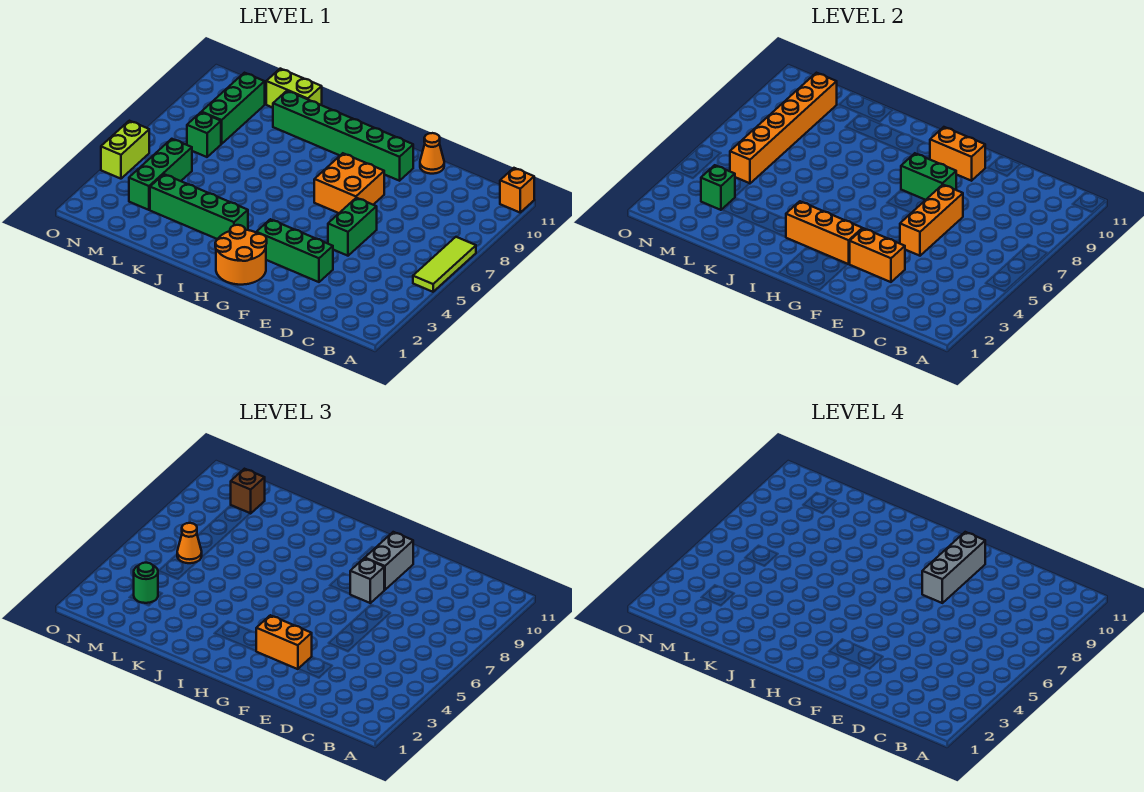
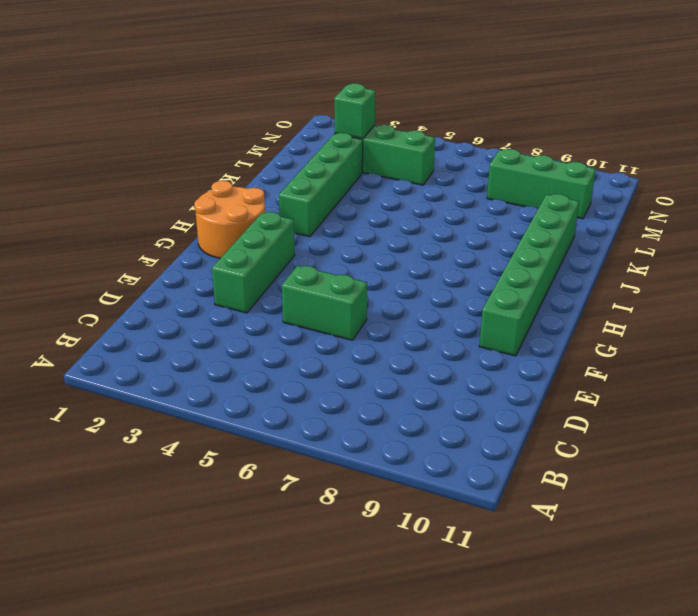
none -> lime tile A5:A7 level 1
none -> orange brick A11 level 1
none -> orange cone E11 level 1

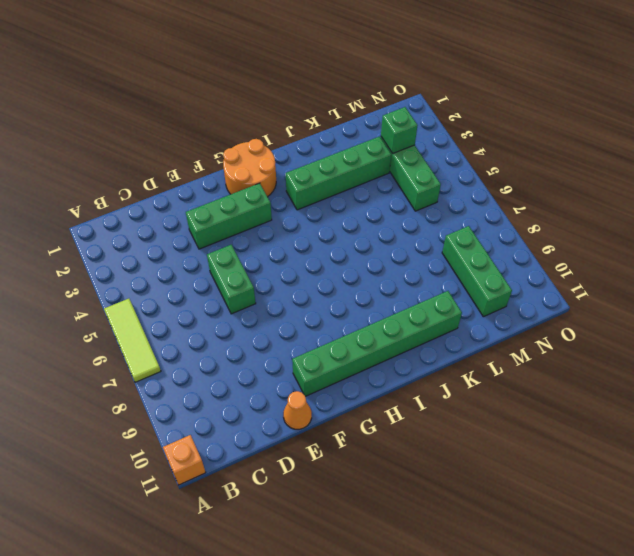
none -> orange brick F7:G8 level 1
none -> lime brick K11:L11 level 1
none -> green brick M7 level 1

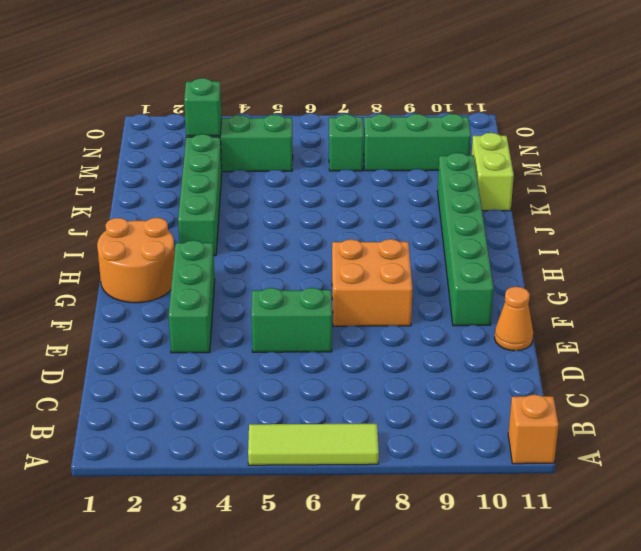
none -> lime brick O4:O5 level 1
none -> orange brick E3:F3 level 2
none -> orange brick E5:E7 level 2

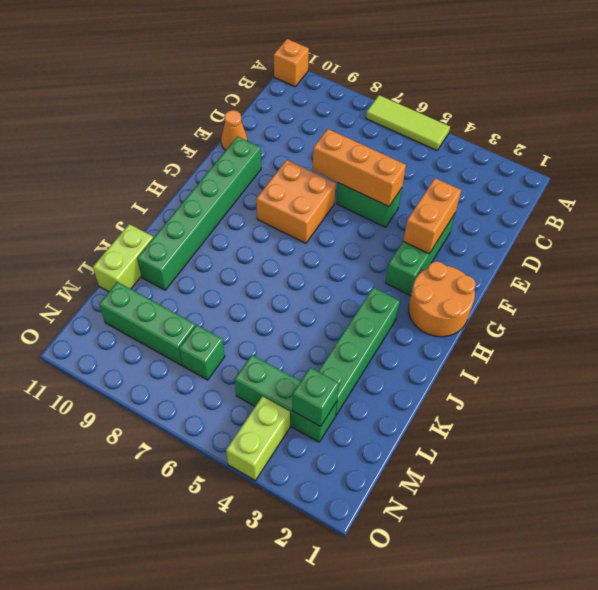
lime brick N4:O4 level 1 -> lime brick O4:O5 level 1
none -> green brick F8:G8 level 2
none -> orange brick F10:G10 level 2
none -> orange brick G3:I3 level 2

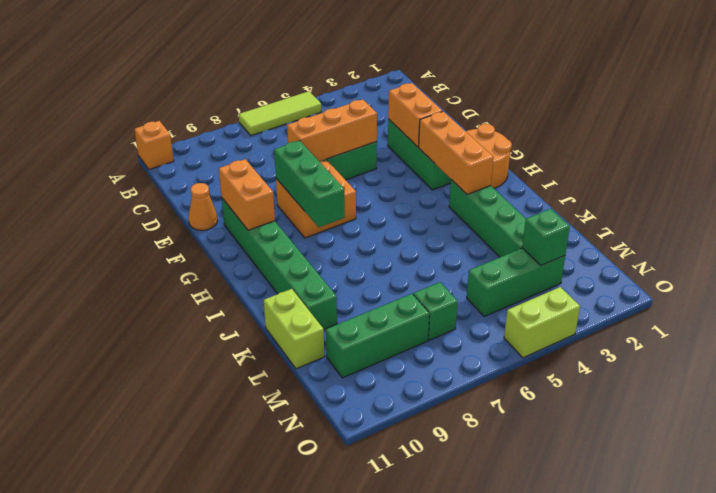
green brick F8:H8 level 2 -> green brick F8:G8 level 2
none -> orange brick M5:M10 level 2
none -> orange brick F3:G3 level 3
none -> grey brick F8 level 3

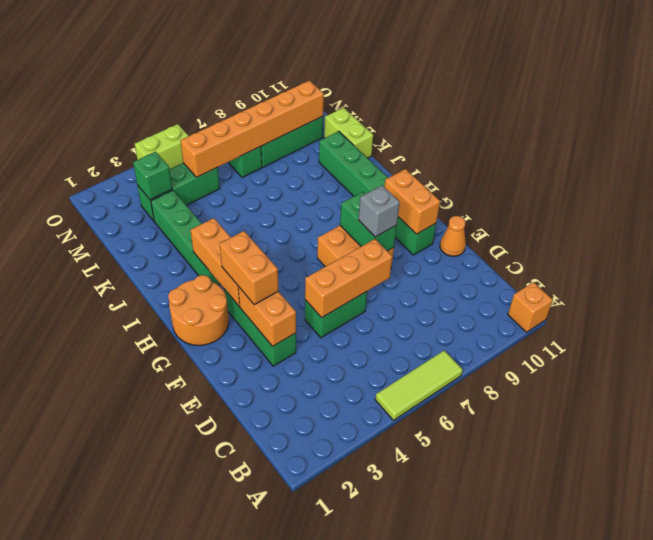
none -> grey brick F9:F10 level 3
none -> green round brick M3 level 3
none -> orange cone M6 level 3

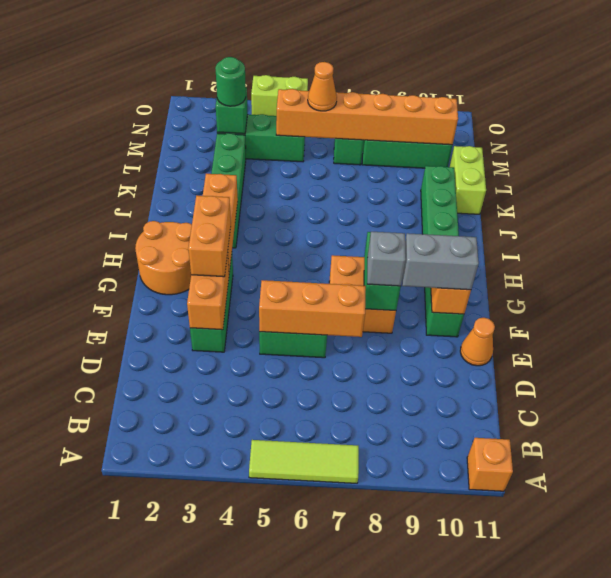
none -> brown brick M10 level 3
none -> grey brick F8:F10 level 4

